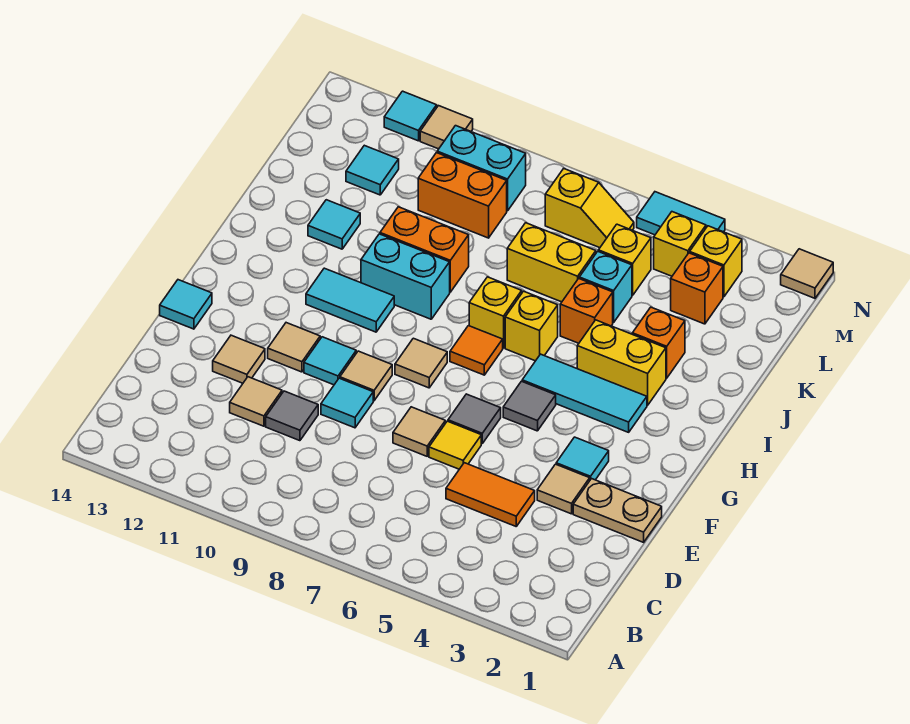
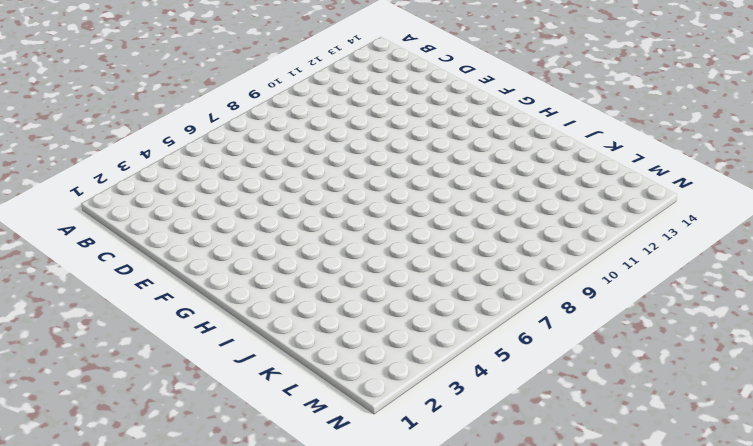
none -> orange tile D4:D5 level 1
none -> grey tile D10 level 1
none -> tan tile D11 level 1
none -> tan plate E1:E2 level 1

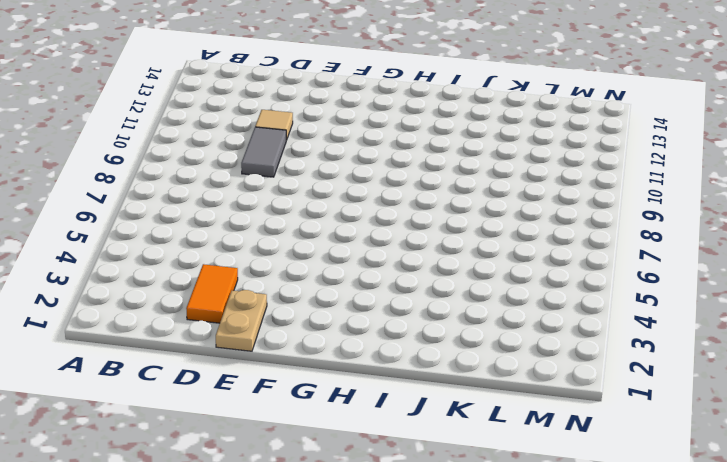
orange tile D2:D3 level 1 -> orange tile D4:D5 level 1
grey tile D9:D10 level 1 -> grey tile D10 level 1
none -> tan tile E3 level 1
none -> yellow tile E6 level 1
none -> tan tile E7 level 1
none -> cyan tile E9 level 1

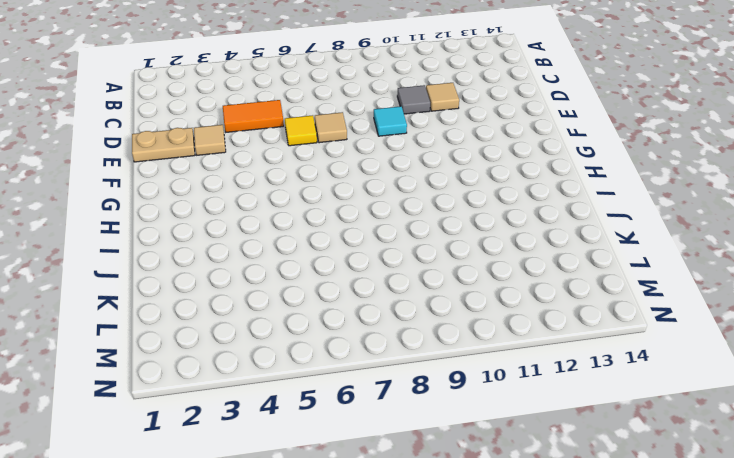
none -> tan tile E12 level 1
none -> cyan tile F3 level 1
none -> grey tile F6 level 1
none -> tan tile F9 level 1

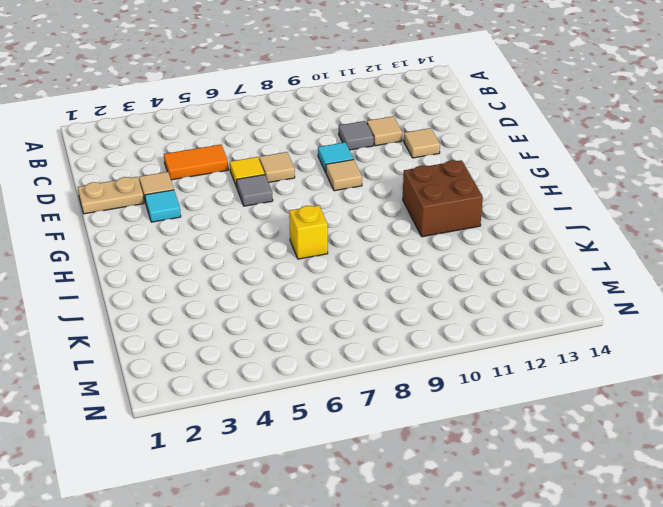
brown brick H11:I12 level 1 -> cyan tile H10:H11 level 1
none -> cyan tile F10 level 1
none -> tan tile F11 level 1
none -> cyan tile F14 level 1
none -> grey tile G5 level 1

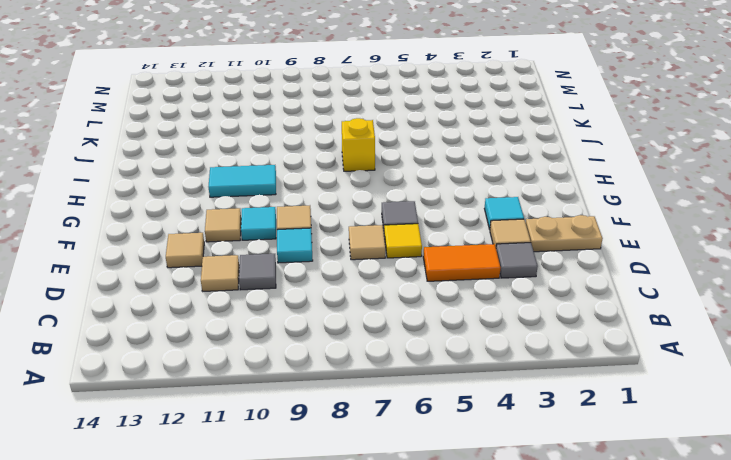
grey tile D3 level 1 -> grey tile G5 level 1
none -> cyan tile F14 level 1
none -> tan tile G8 level 1
none -> cyan tile H3:H5 level 1
none -> orange tile H7 level 1

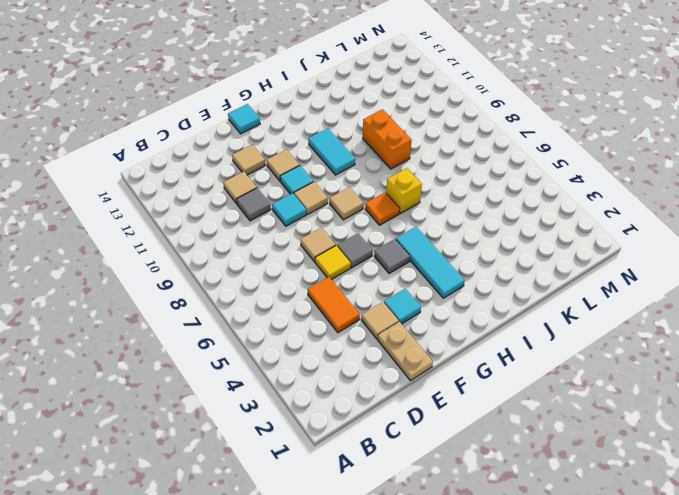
none -> yellow brick I3:I4 level 1
none -> yellow brick I6 level 1
none -> cyan brick I9:I10 level 1
none -> orange brick J3 level 1

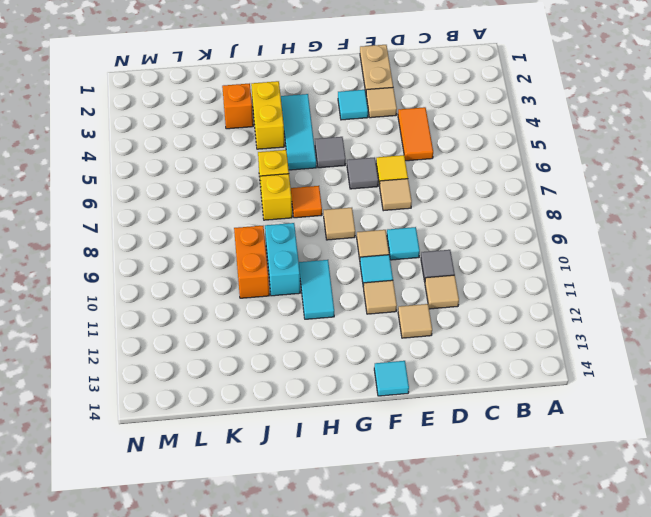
none -> orange brick J5 level 1
none -> cyan tile J12 level 1
none -> cyan brick K5 level 1
none -> yellow brick K6:K7 level 1

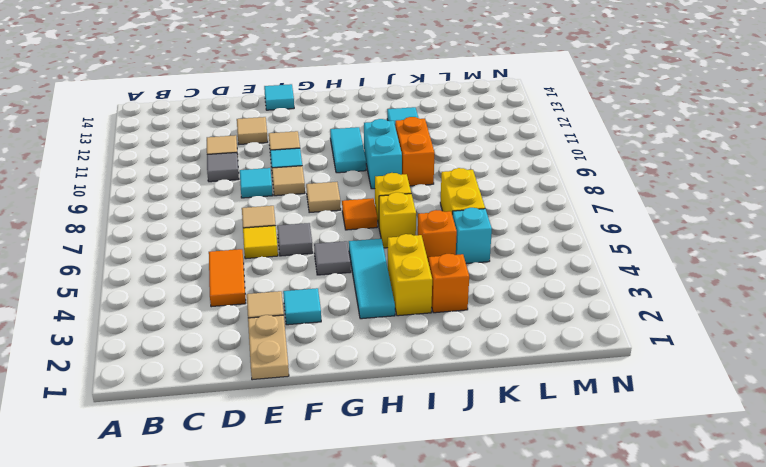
none -> orange brick L3 level 1
none -> yellow brick L5 level 1
none -> orange brick L9:L10 level 1
none -> cyan tile L12 level 1

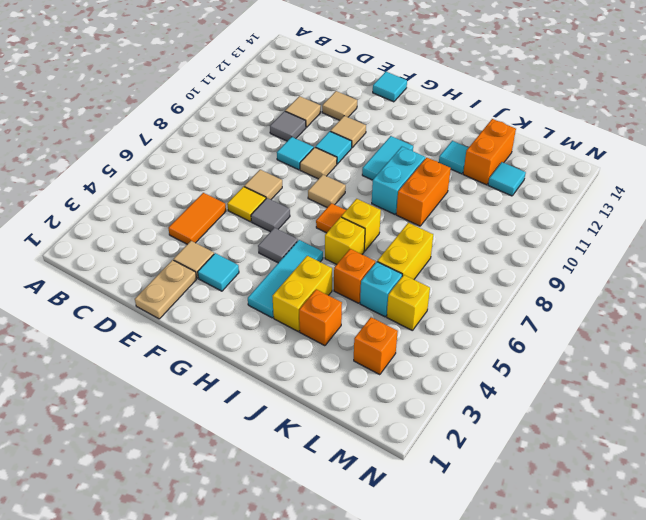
orange brick K12:K13 level 1 -> orange brick L9:L10 level 1
none -> yellow brick M3 level 1
none -> yellow brick M4 level 1
none -> yellow slope M6:M7 level 1 top 7
none -> cyan brick M9:M10 level 1

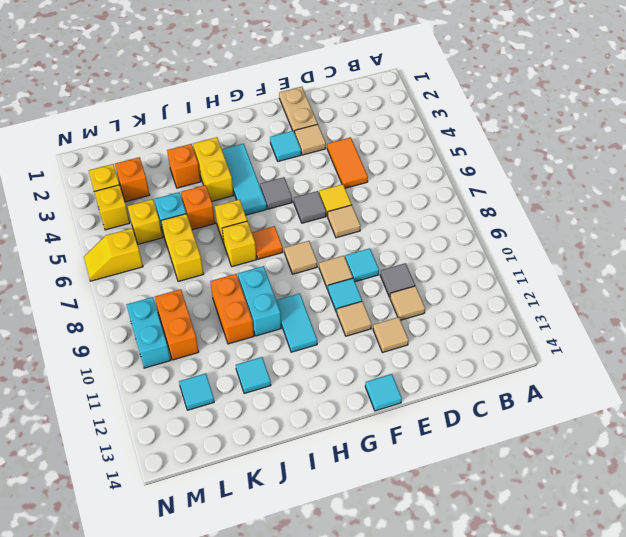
yellow slope M6:N6 level 1 top M -> yellow slope M6:M7 level 1 top 7
none -> tan tile N1 level 1
none -> cyan tile N4:N5 level 1
none -> tan tile N11 level 1
none -> cyan tile N12 level 1

